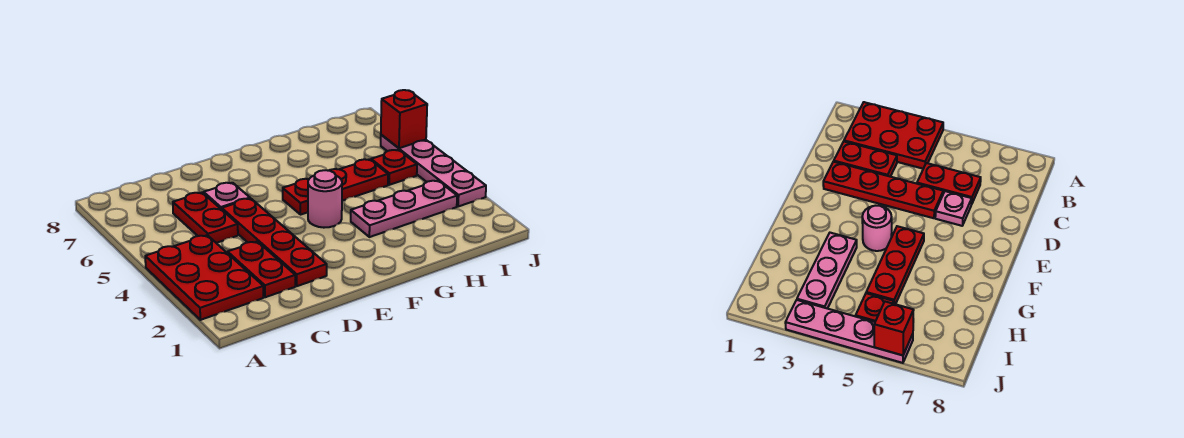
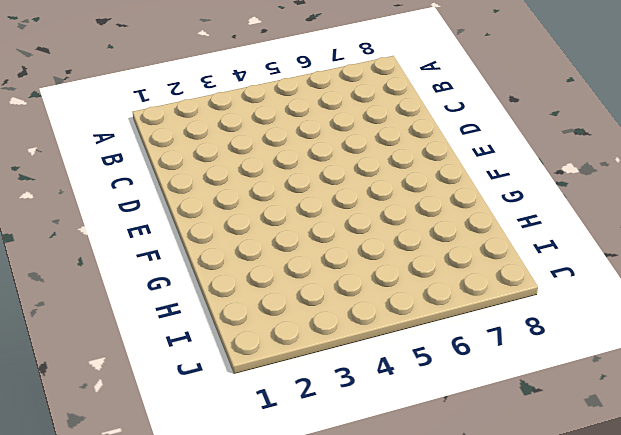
none -> red plate A2:B4 level 1
none -> red plate C2:C3 level 1

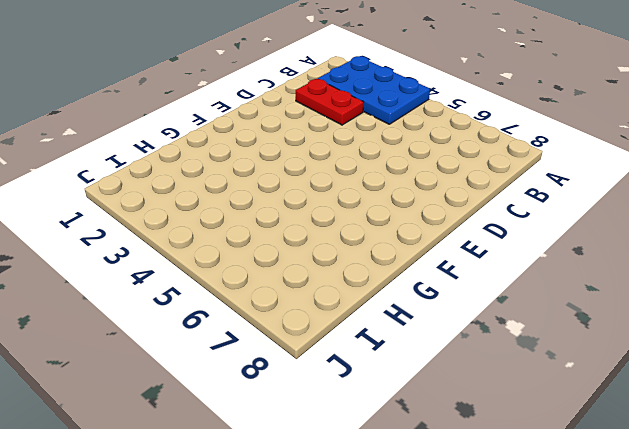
blue plate A2:B4 level 1 -> red plate A2:B4 level 1
none -> red plate C5:C6 level 1
none -> red plate D2:D5 level 1

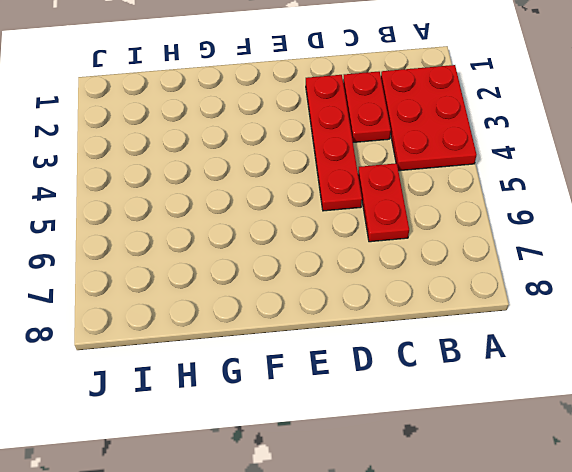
none -> pink plate D6 level 1
none -> pink round brick F4 level 1

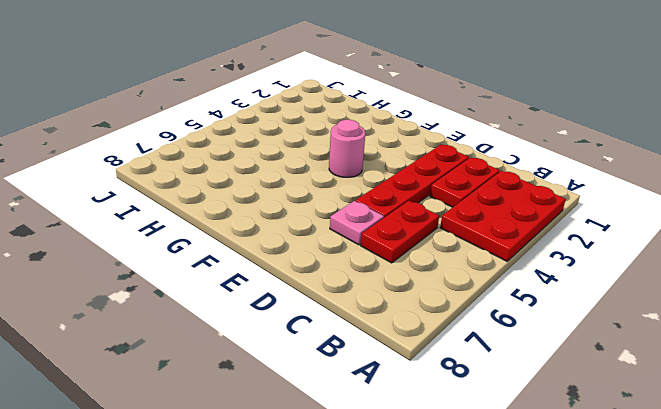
none -> red plate F5:H5 level 1
none -> pink plate G3:I3 level 1

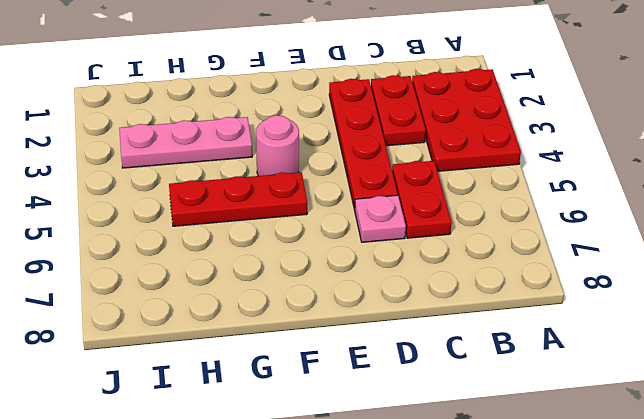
none -> red plate I5 level 1
none -> pink plate J3:J6 level 1

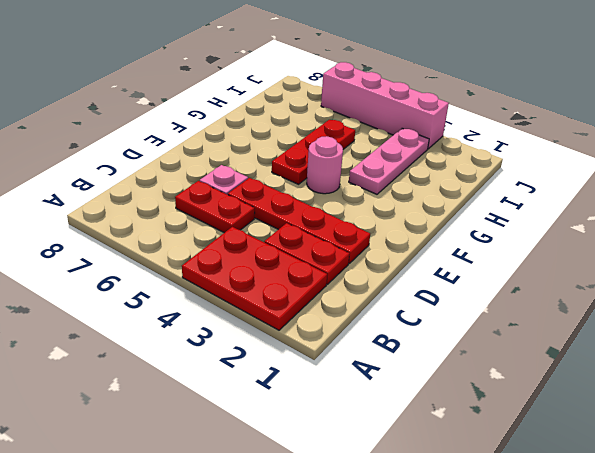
pink brick J3:J6 level 1 -> pink plate J3:J6 level 1
none -> red plate I5 level 1
none -> red brick J6 level 2

